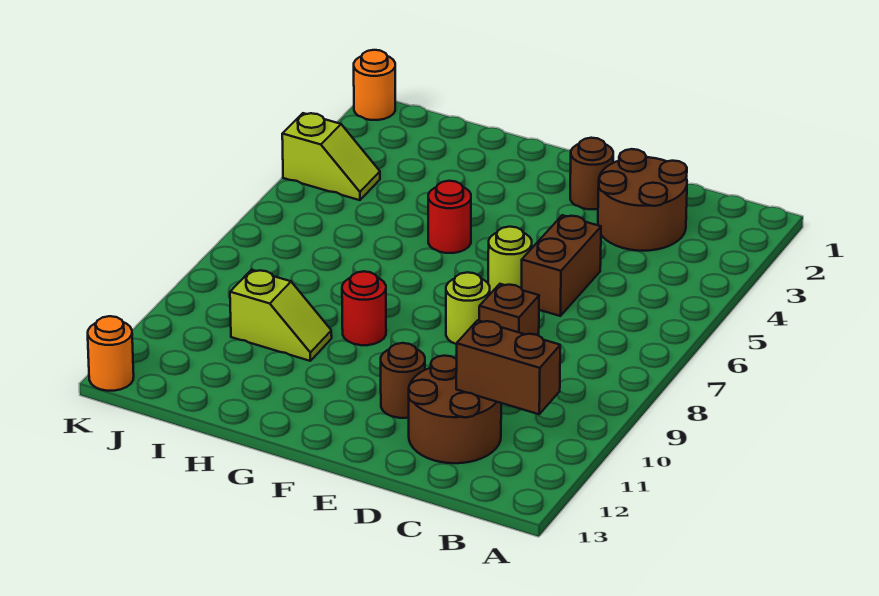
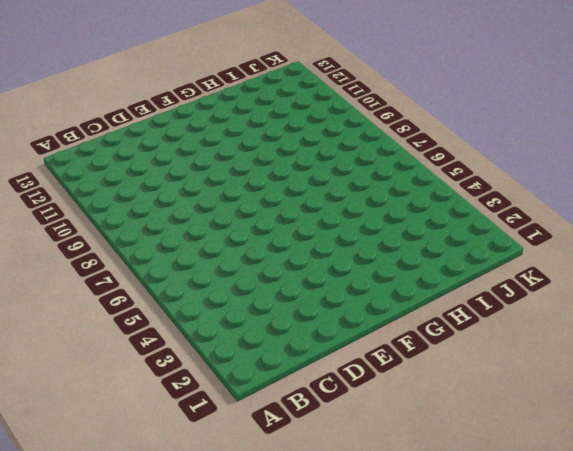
none -> brown round brick C2:D3 level 1
none -> brown round brick C11:D12 level 1
none -> brown brick D5:D6 level 1

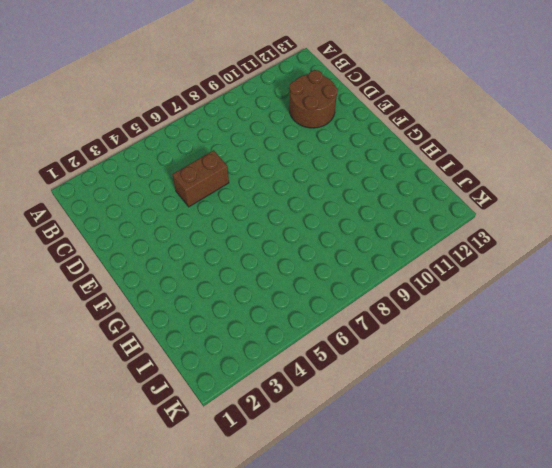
none -> brown round brick C2:D3 level 1
none -> brown brick D8 level 1
none -> brown round brick E2 level 1

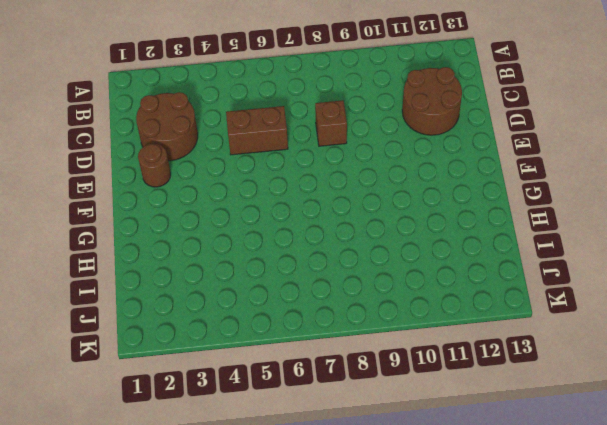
none -> lime round brick E6 level 1
none -> lime round brick E8 level 1
none -> brown round brick E11 level 1

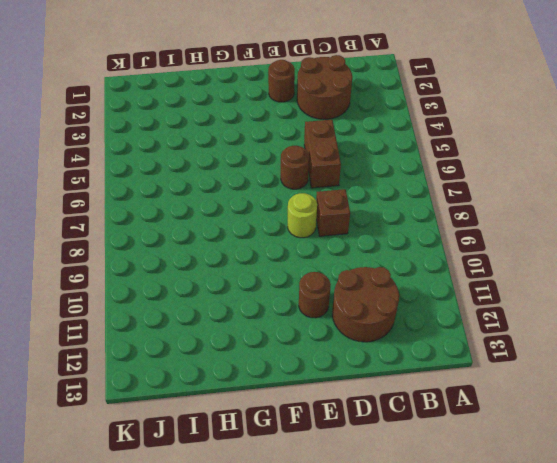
brown round brick E6 level 1 -> lime round brick E6 level 1
none -> red round brick G5 level 1
none -> red round brick G9 level 1
none -> lime slope H10:I10 level 1 top I

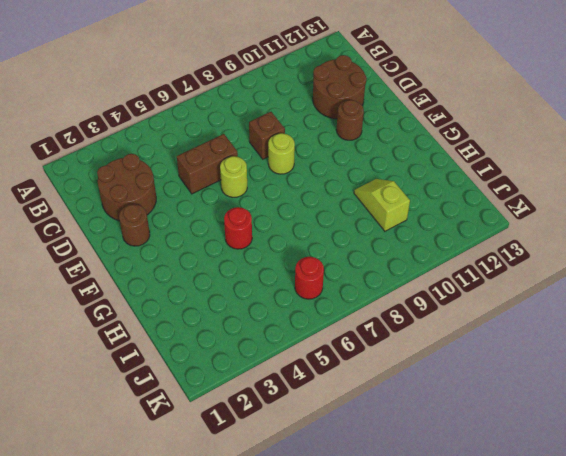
red round brick J6 level 1 -> red round brick G9 level 1
none -> lime slope J4:K4 level 1 top K
none -> orange round brick K1 level 1
none -> orange round brick K13 level 1

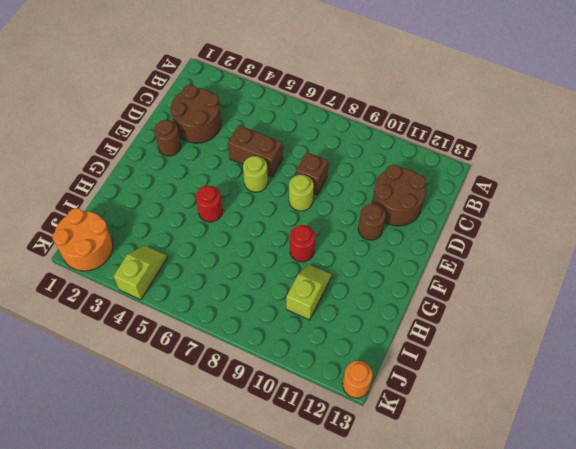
orange round brick J1:K2 level 1 -> orange round brick K1 level 1
none -> brown brick B11:C11 level 2

